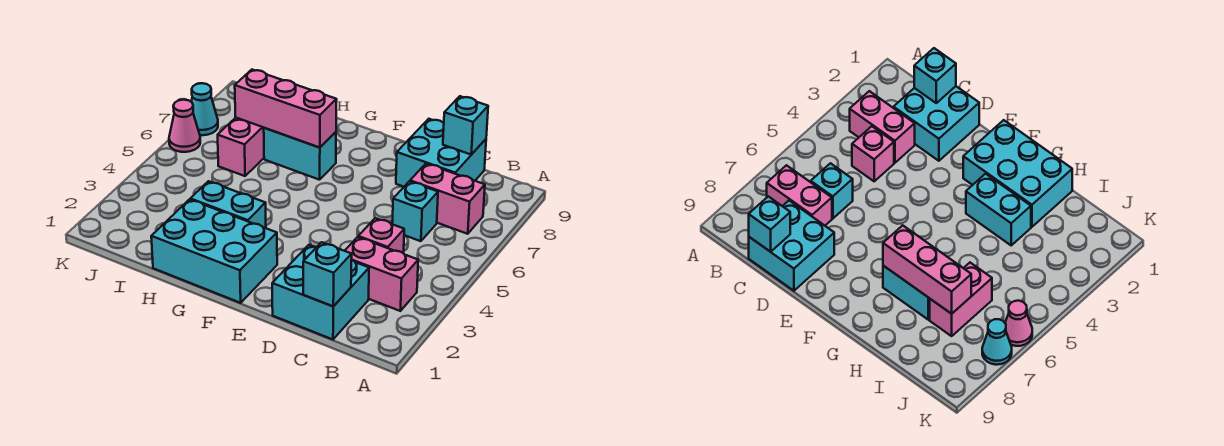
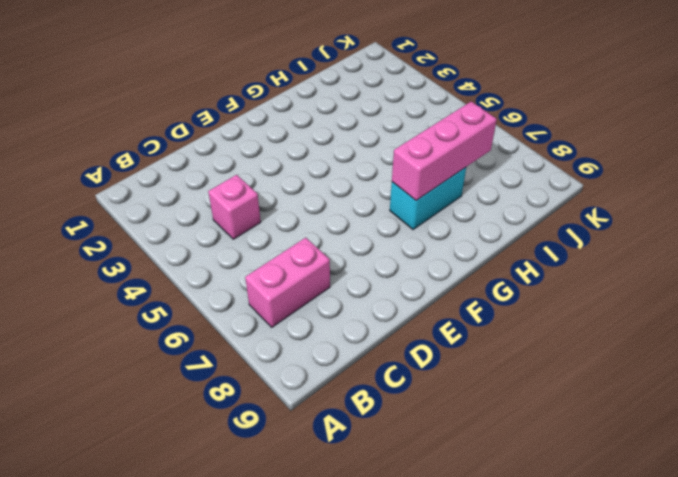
none -> pink brick B3:C3 level 1
none -> cyan brick C1:D2 level 1
none -> cyan brick C6 level 1

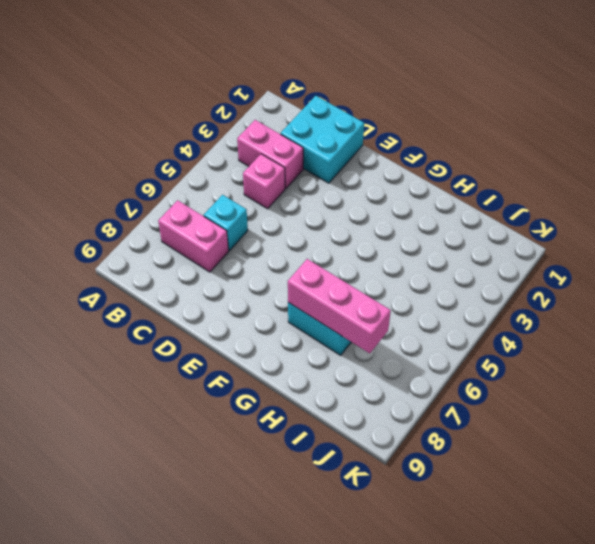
none -> cyan brick C8:D9 level 1
none -> cyan brick F1:H2 level 1
none -> cyan brick G3:H3 level 1

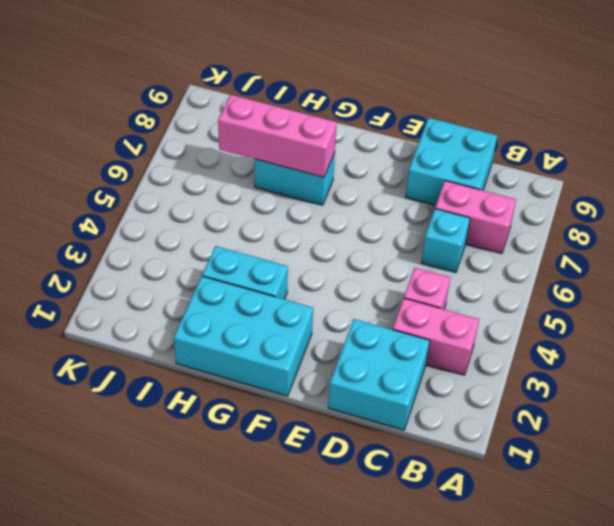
none -> pink brick I6:I7 level 1
none -> pink cone K6 level 1
none -> cyan cone K7 level 1

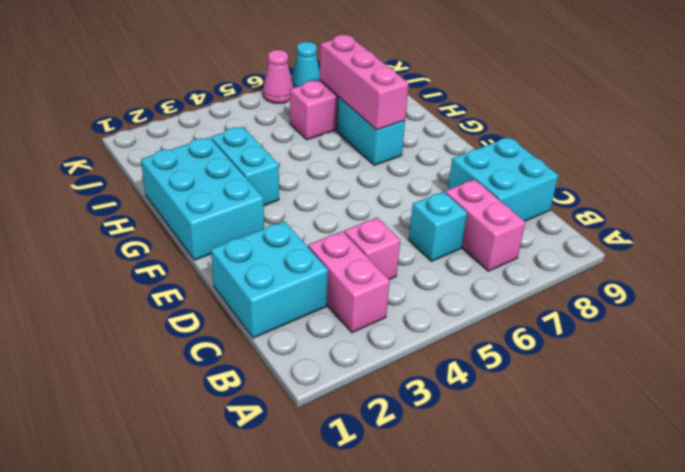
none -> cyan brick C1 level 2
none -> cyan brick C9 level 2

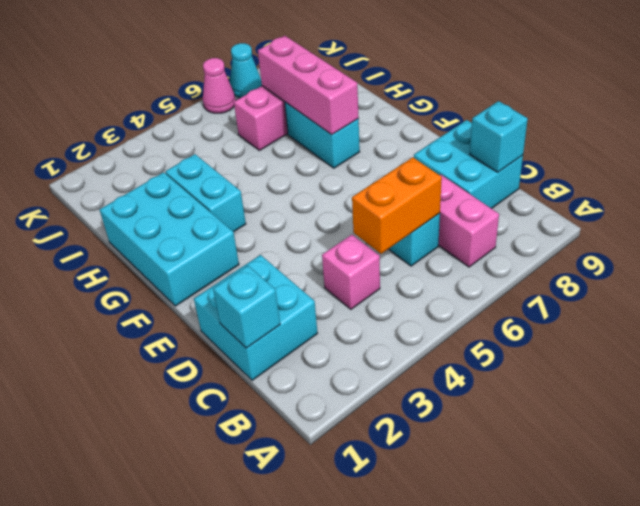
orange brick C5:C6 level 2 -> none
none -> pink brick B3:C3 level 1

